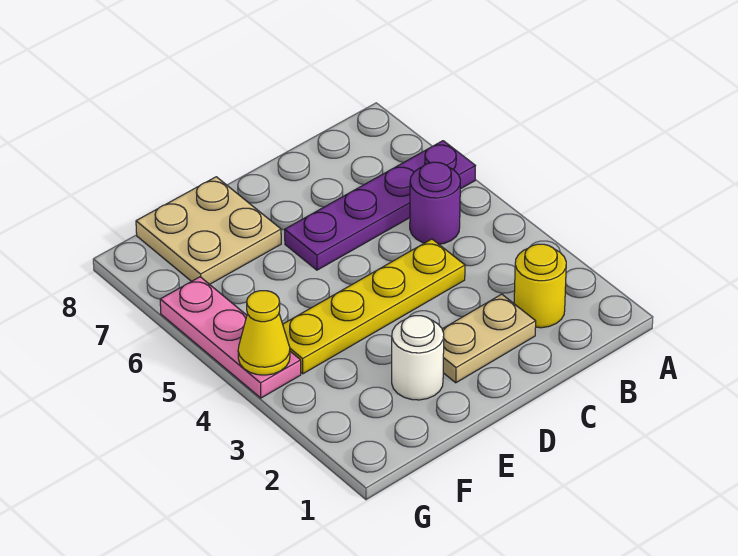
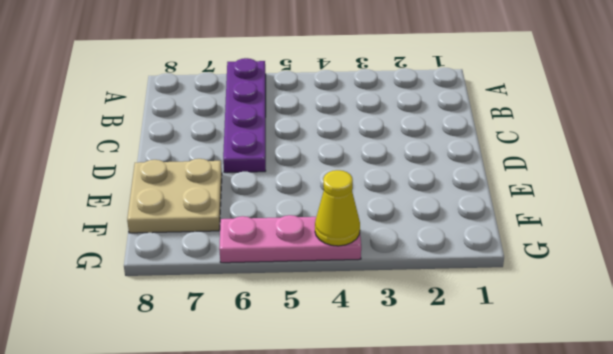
none -> yellow round brick B2 level 1
none -> purple round brick B5 level 1

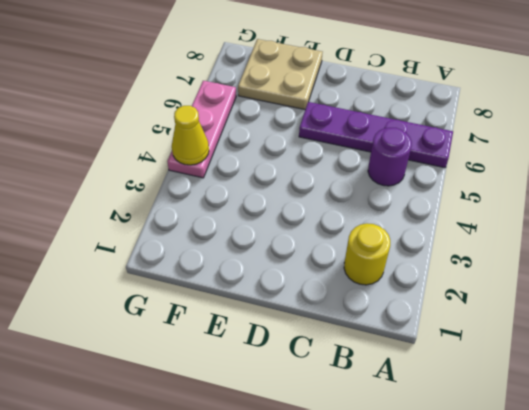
none -> tan plate C2:D2 level 1
none -> yellow plate C4:F4 level 1

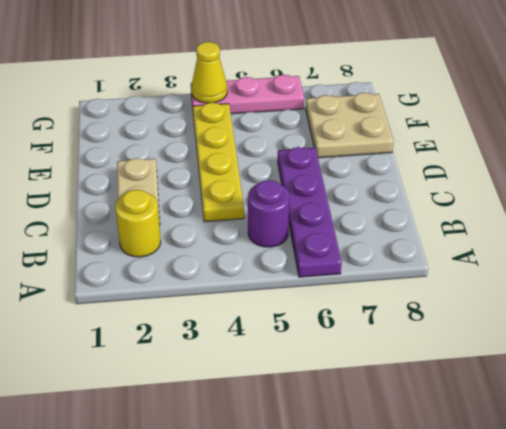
none -> white round brick E2 level 1

